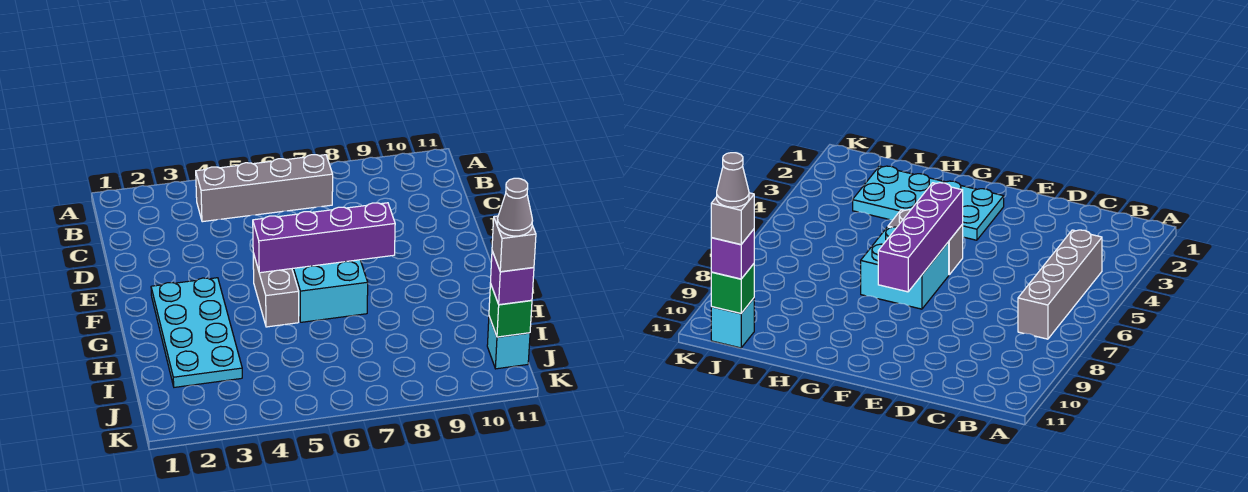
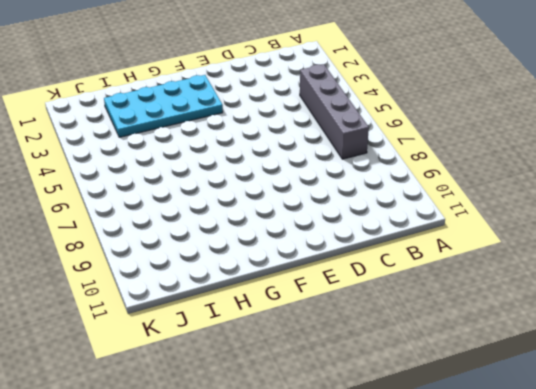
none -> grey brick F5:G5 level 1
none -> cyan brick F6:G7 level 1

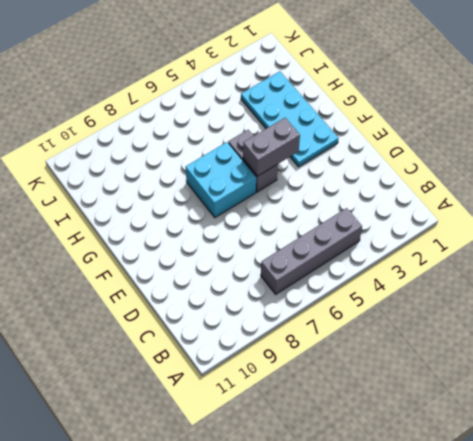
grey brick F4:F5 level 2 -> purple brick F5:F8 level 2
none -> cyan brick J11 level 1
none -> green brick J11 level 2

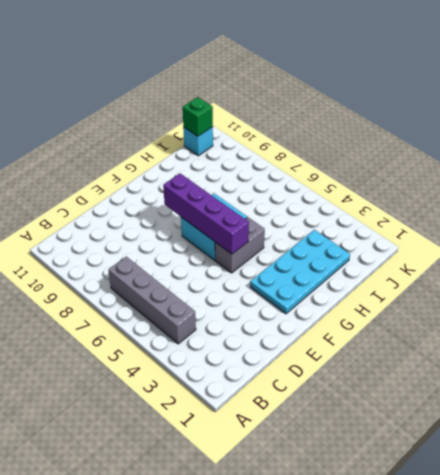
none -> purple brick J11 level 3
none -> grey brick J11 level 4

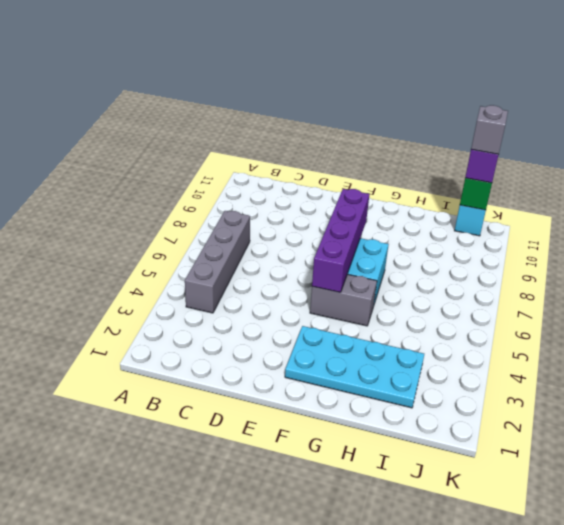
none -> grey cone J11 level 5

